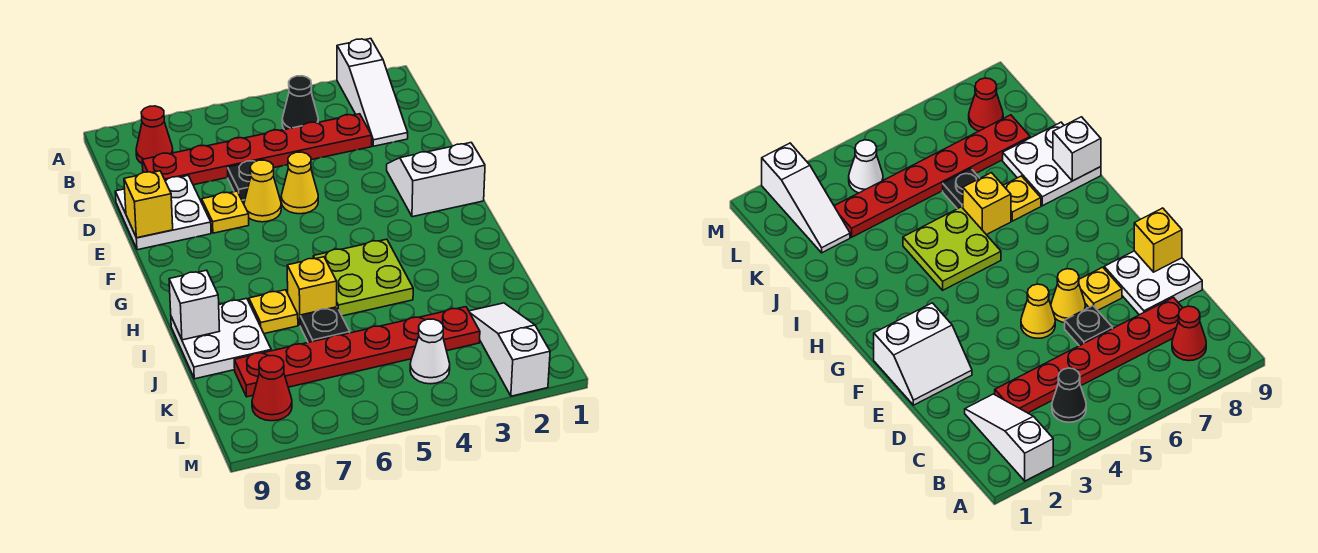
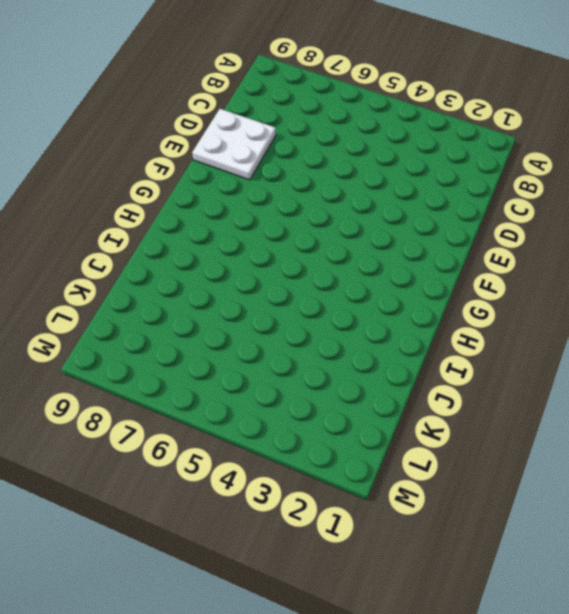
none -> white slope A2:C2 level 1 top A
none -> black cone B4 level 1
none -> red cone B8 level 1

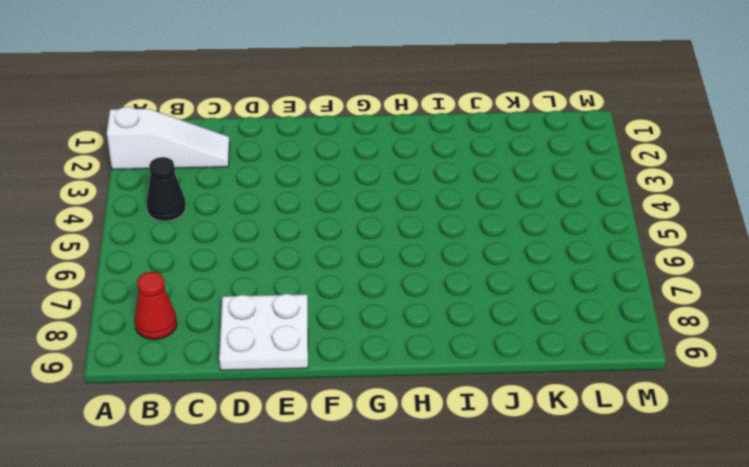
none -> red plate C3:C8 level 1
none -> black plate D6 level 1
none -> white slope E1:F2 level 1 top F

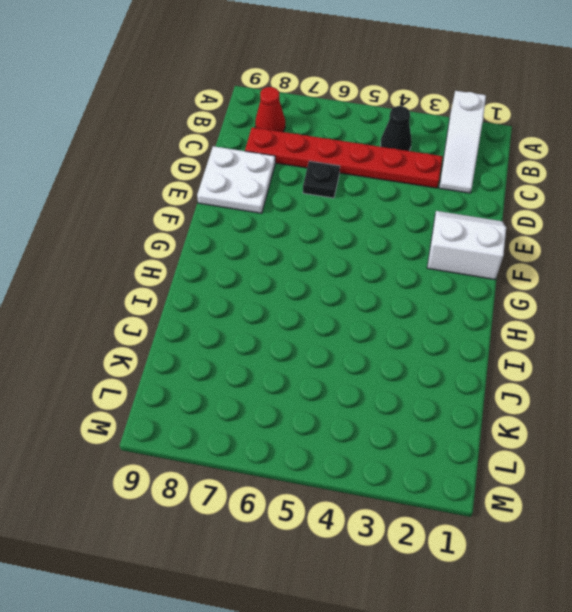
none -> yellow cone E5 level 1
none -> yellow cone E6 level 1
none -> yellow plate E7 level 1

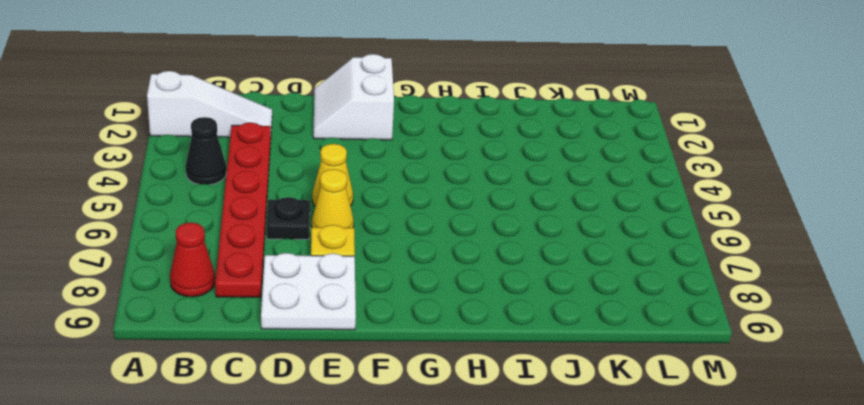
none -> lime plate H4:I5 level 1
none -> yellow brick I6 level 1
none -> yellow plate I7 level 1

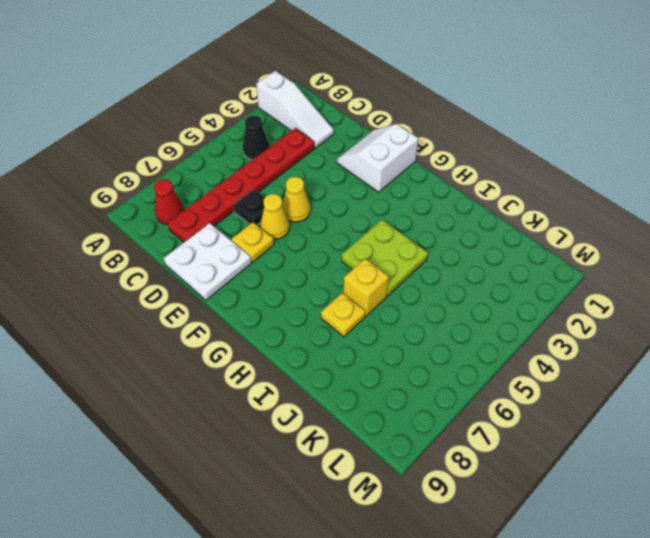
none -> white plate I8:J9 level 1
none -> black plate J6 level 1
none -> white slope K2:M2 level 1 top M

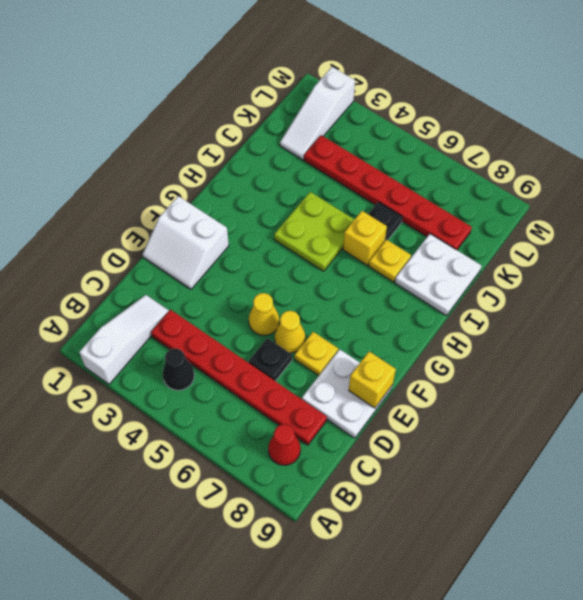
none -> white cone L4 level 1
none -> red cone L8 level 1
none -> white brick I9 level 2

